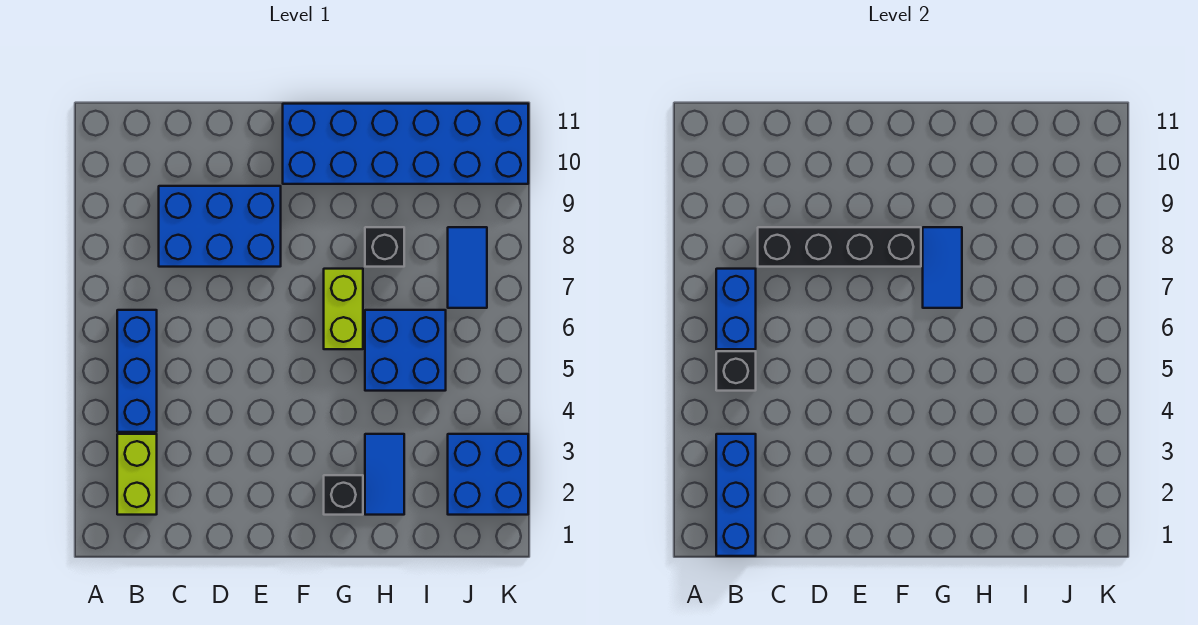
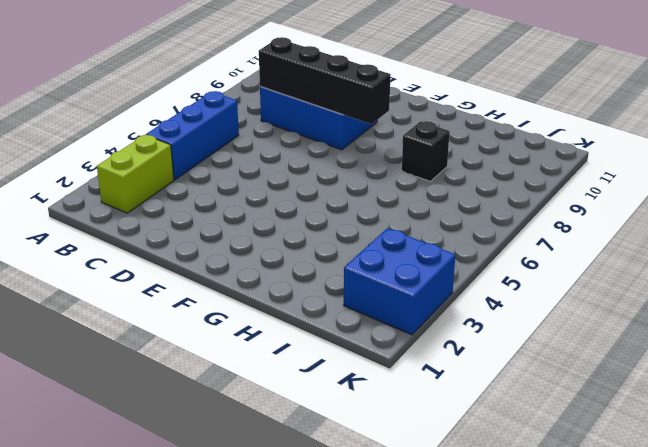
none -> blue brick F10:K11 level 1
none -> black brick G2 level 1
none -> lime brick G6:G7 level 1

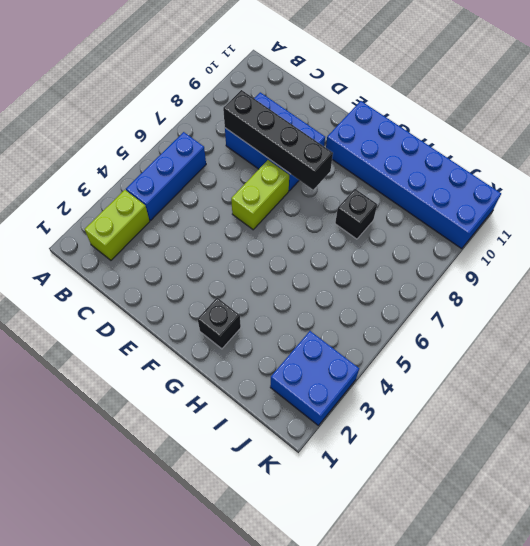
lime brick E6:E7 level 1 -> lime brick G6:G7 level 1
none -> blue tile H2:H3 level 1
none -> blue brick H5:I6 level 1
none -> blue tile J7:J8 level 1

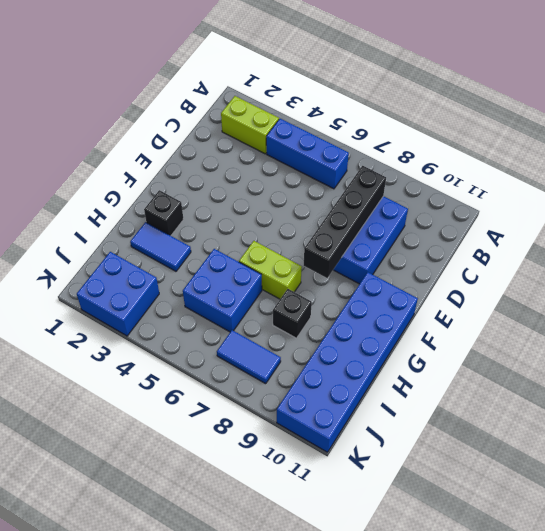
none -> blue brick B1:B3 level 2
none -> black brick B5 level 2
none -> blue brick B6:B7 level 2

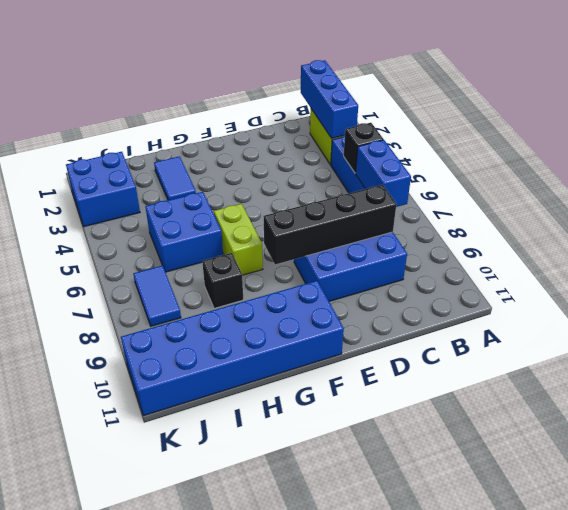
none -> black brick G2 level 1
none -> blue tile G7:G8 level 2

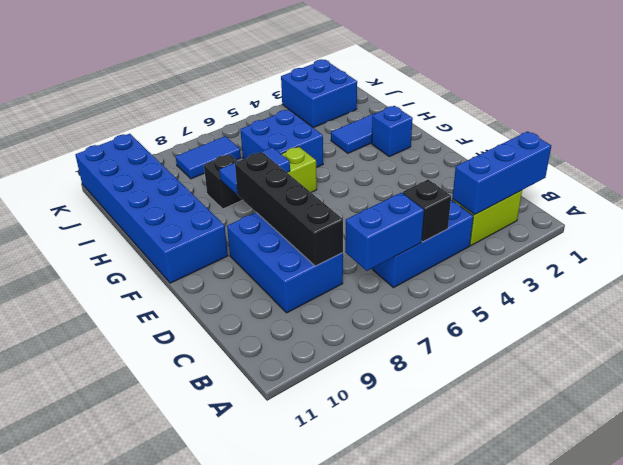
blue brick G2 level 1 -> black brick G2 level 1

